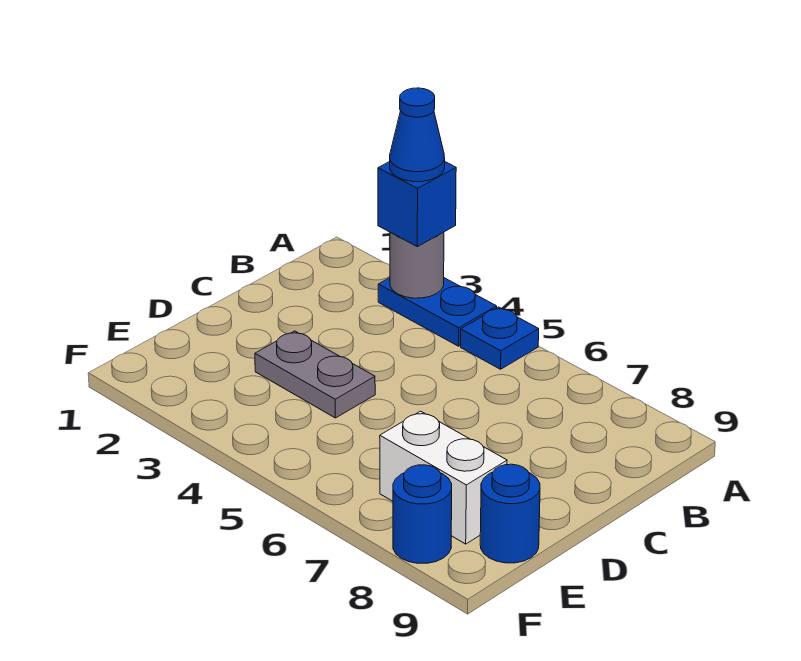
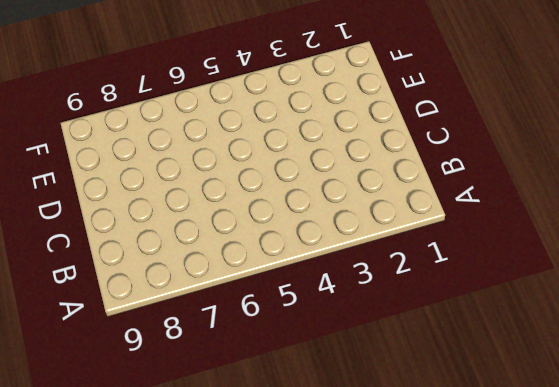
none -> blue plate A3:A4 level 1
none -> blue plate A5 level 1

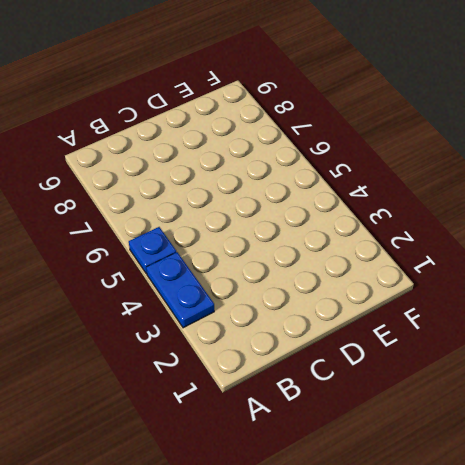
none -> grey plate D3:D4 level 1
none -> white brick E7:E8 level 1

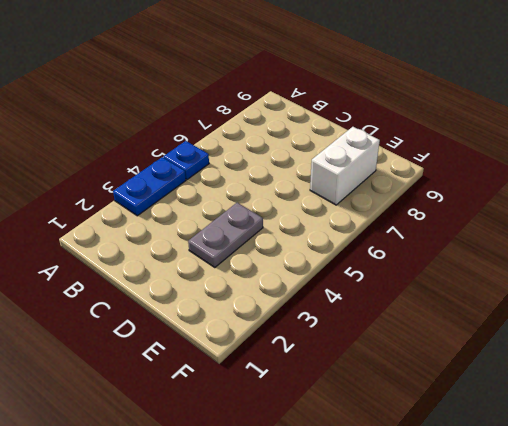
none -> blue round brick E9 level 1
none -> blue round brick F8 level 1

